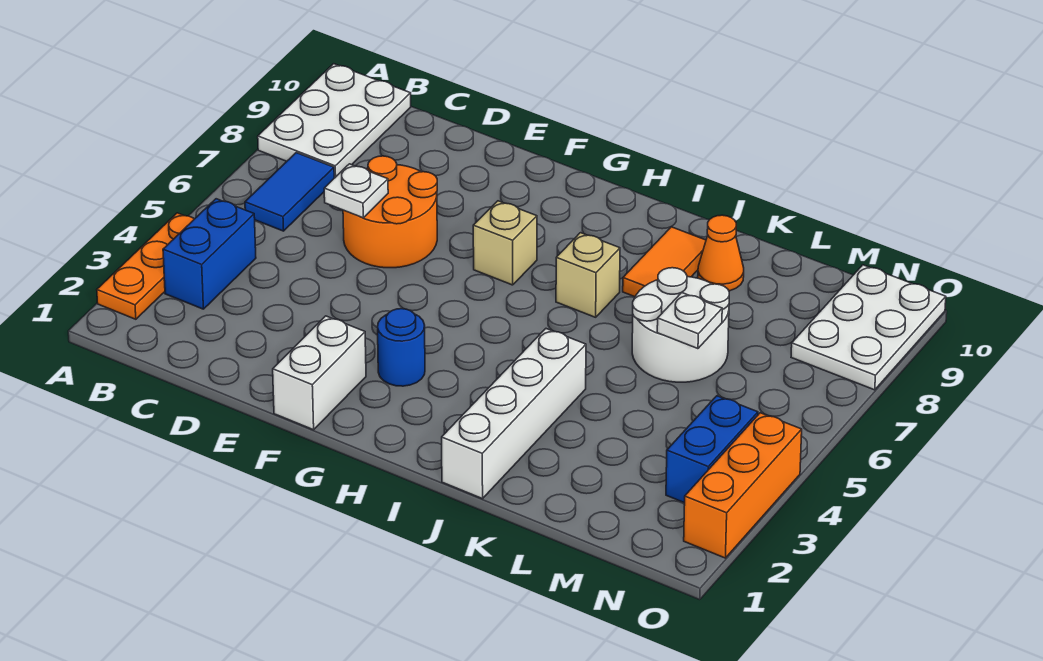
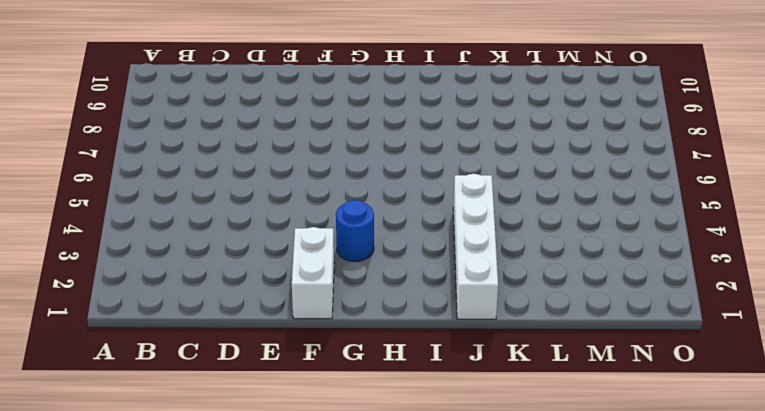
none -> orange plate A2:A4 level 1
none -> white plate A8:B10 level 1
none -> blue brick B3:B4 level 1

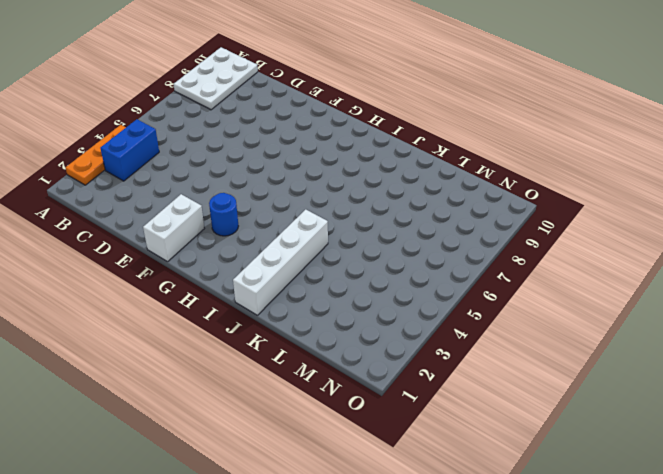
none -> blue tile B6:B7 level 1
none -> orange round brick D6:E7 level 1
none -> tan brick G7 level 1

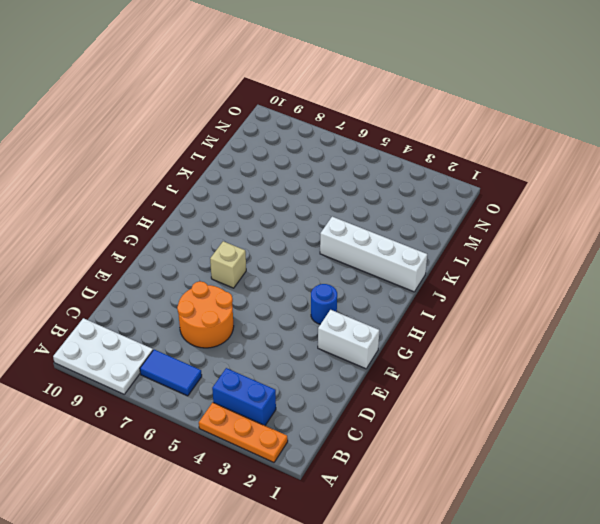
none -> tan brick I7 level 1
none -> orange tile J8:J9 level 1
none -> white round brick K6:L7 level 1

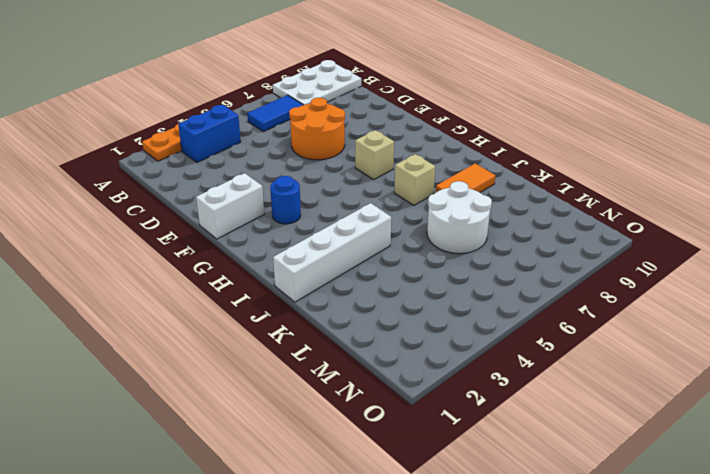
none -> orange cone K9 level 1
none -> blue brick N3:N4 level 1
none -> white plate N8:O10 level 1

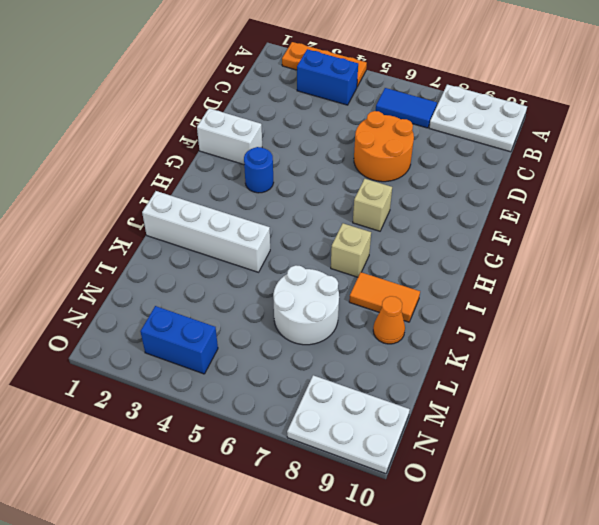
none -> orange brick O2:O4 level 1
none -> white plate D6 level 2
none -> white plate L6 level 2

